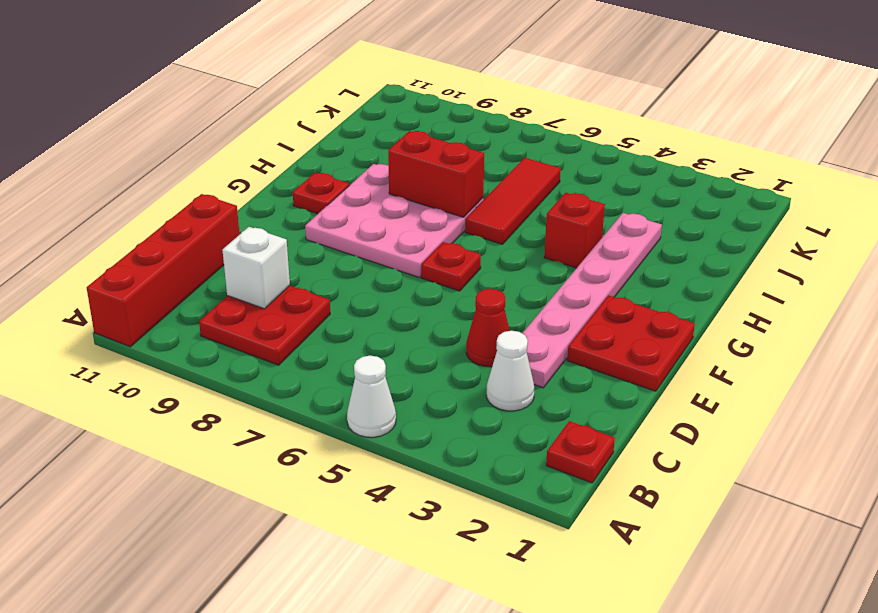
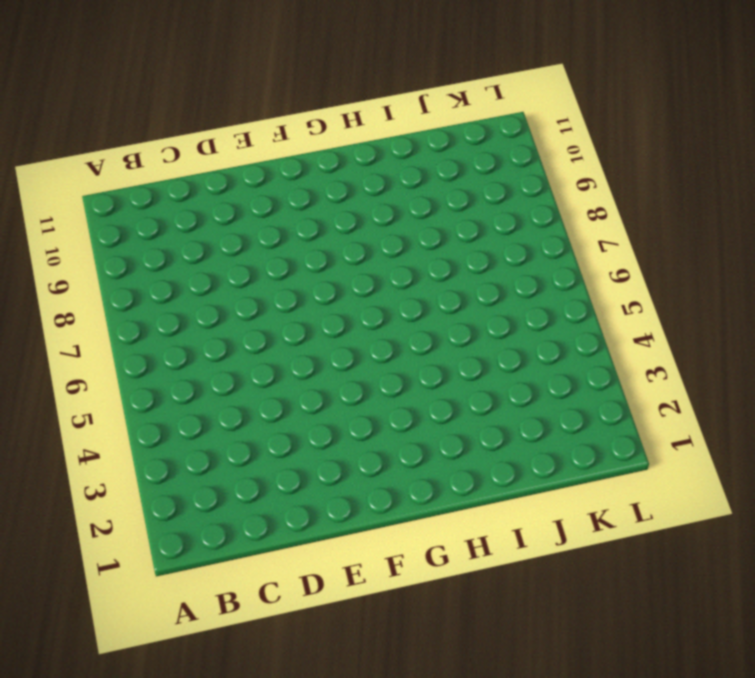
none -> white cone A5 level 1
none -> red brick A11:D11 level 1
none -> red plate B1 level 1

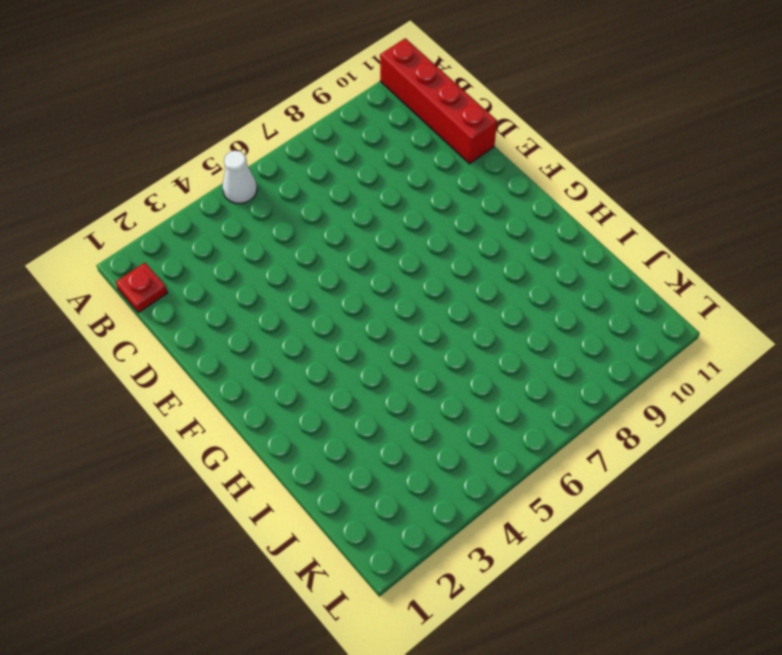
none -> red plate B8:C9 level 1
none -> white cone C3 level 1
none -> pink plate D3:I3 level 1

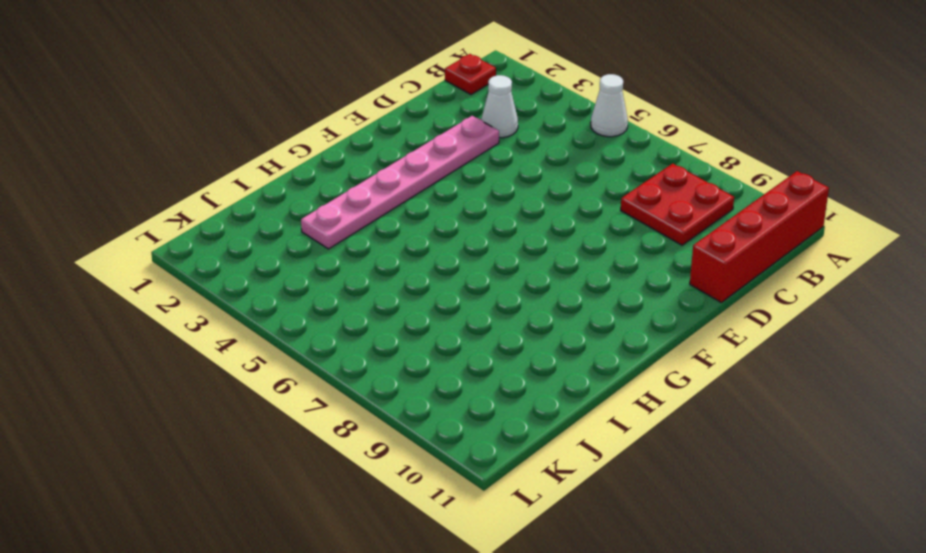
none -> red cone D4 level 1
none -> red plate E1:F2 level 1
none -> red plate F6 level 1

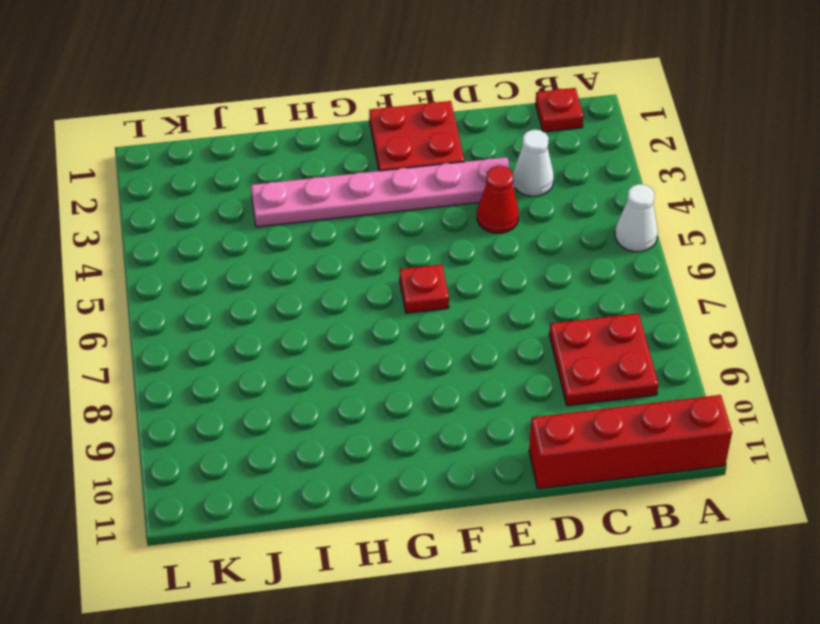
none -> pink plate F7:H9 level 1
none -> red plate G10 level 1
none -> red brick H4 level 1

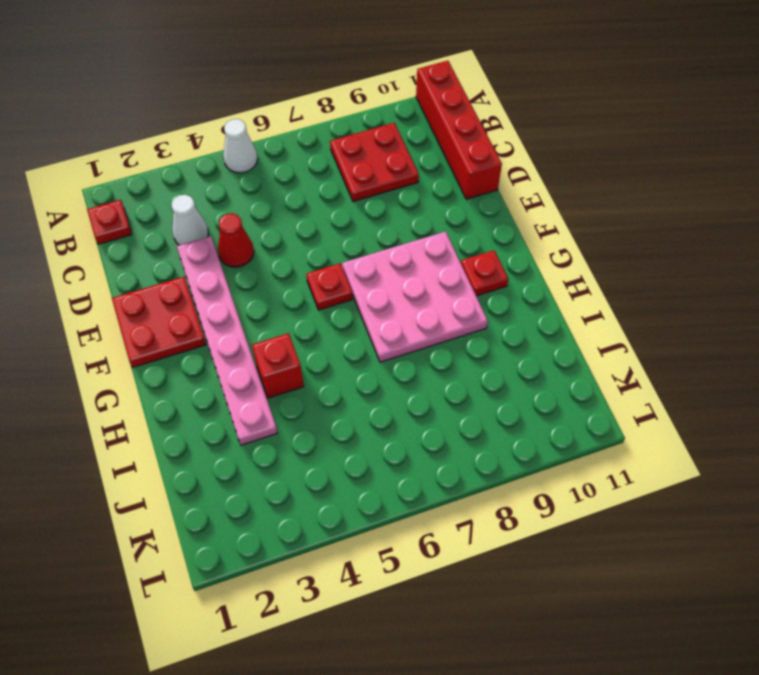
none -> red tile H6:J6 level 1
none -> white brick C9 level 2
none -> red brick H7:H8 level 2

